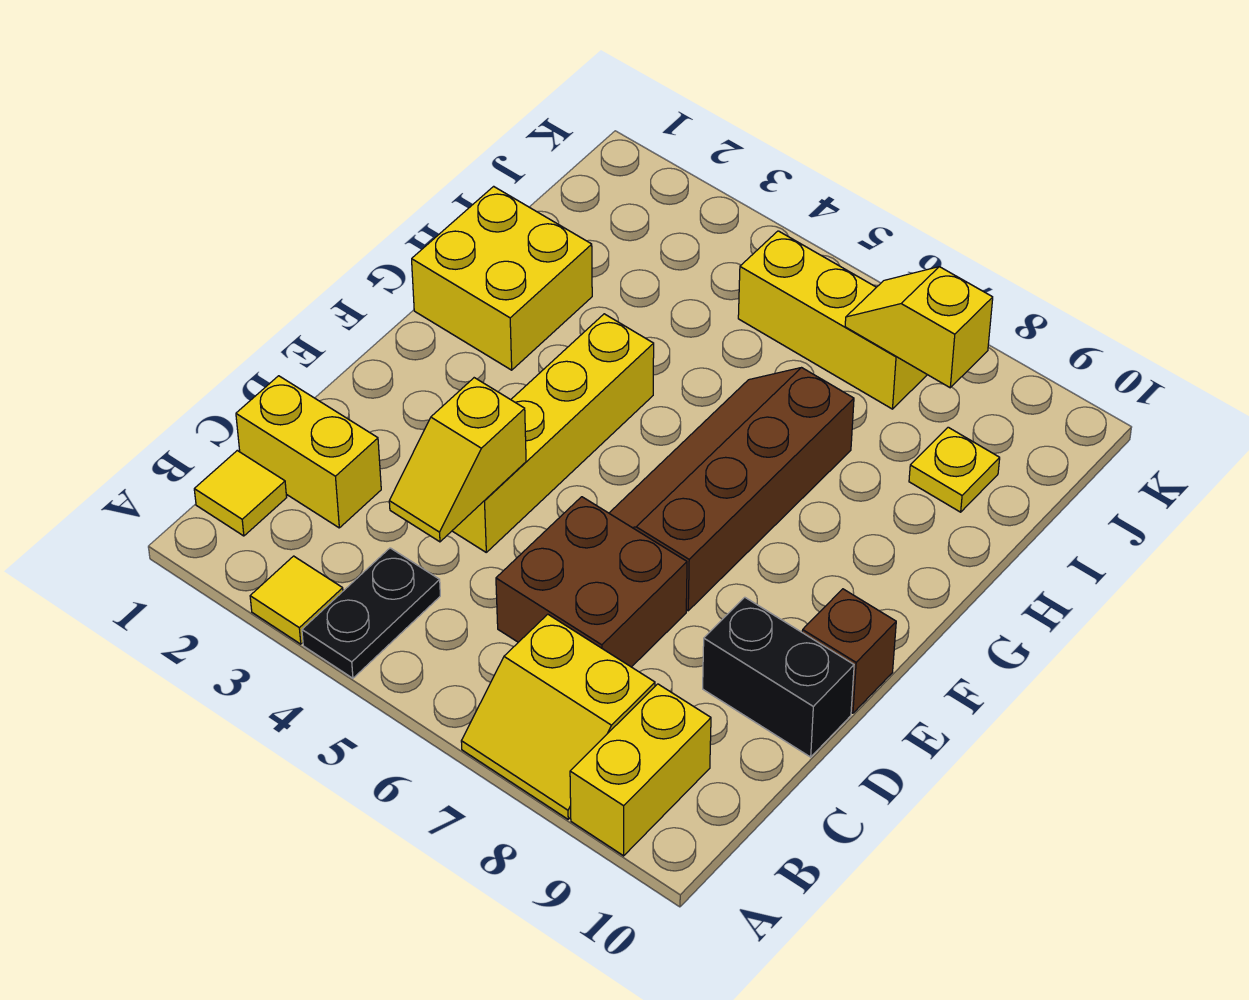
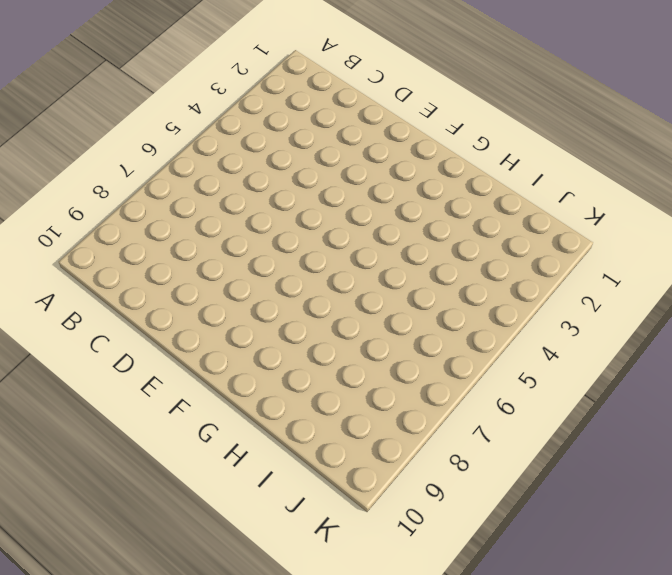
none -> yellow tile A3 level 1
none -> black plate A4:B4 level 1
none -> yellow slope A7:B8 level 1 top B

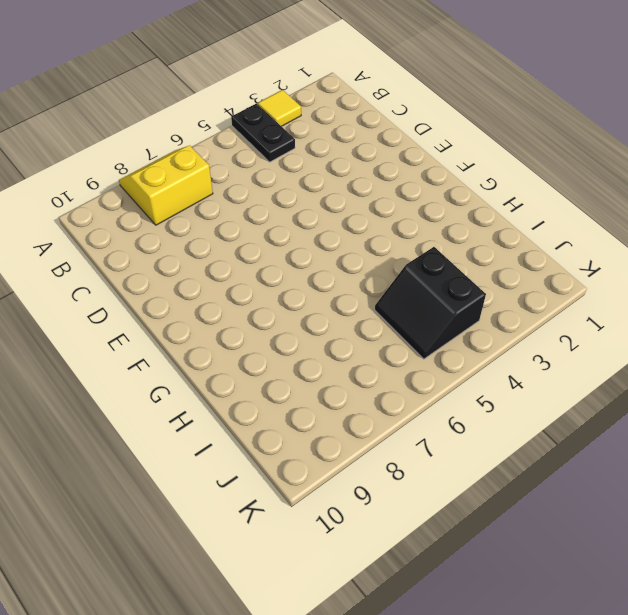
black slope I4:J5 level 1 top 4 -> yellow brick J5:J7 level 1
none -> yellow brick A9:B9 level 1
none -> yellow tile B1 level 1
none -> yellow brick C1:C2 level 1

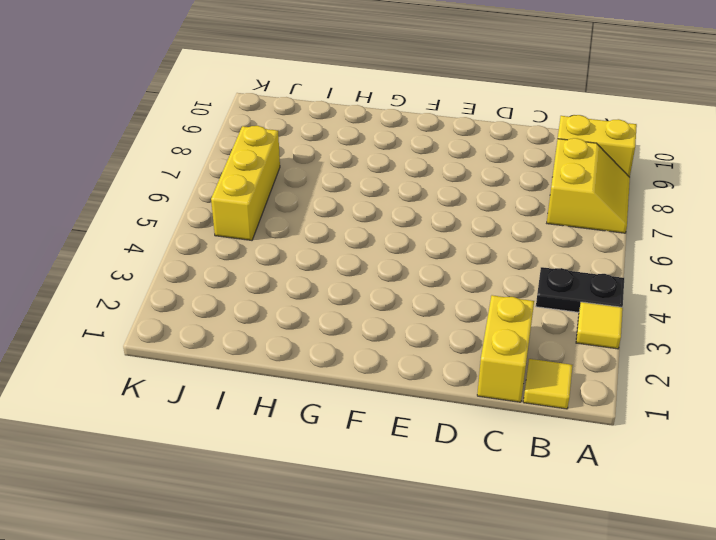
none -> brown brick C6:D7 level 1
none -> yellow brick D4:G4 level 1
none -> black brick D9:D10 level 1

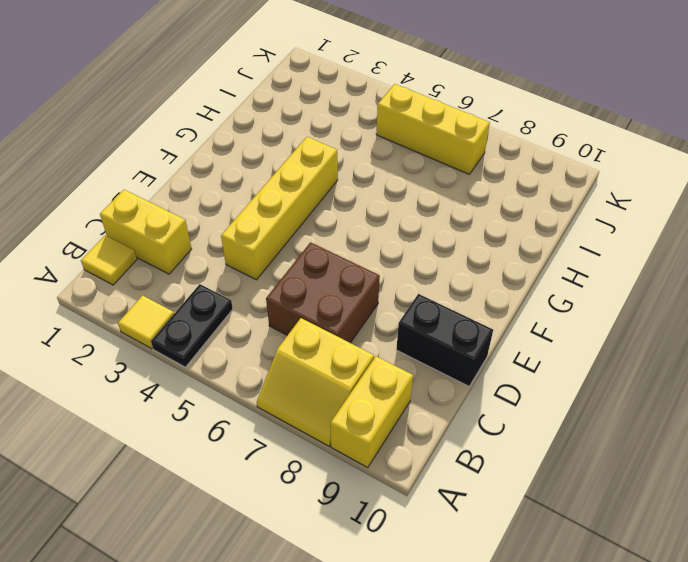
none -> brown slope E6:H7 level 1 top 7
none -> brown brick E10 level 1
none -> yellow brick G1:H2 level 1

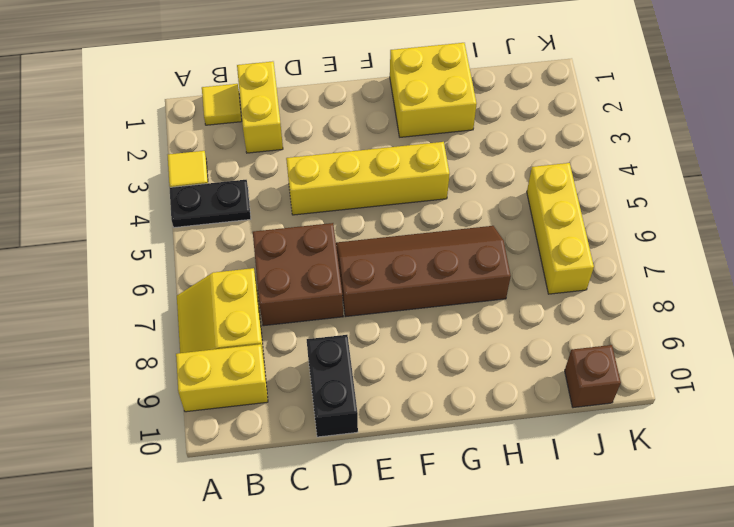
brown brick J10 level 1 -> brown brick E10 level 1
none -> yellow plate I9 level 1
none -> yellow slope C4:D4 level 2 top D
none -> yellow slope J7:J8 level 2 top 8

